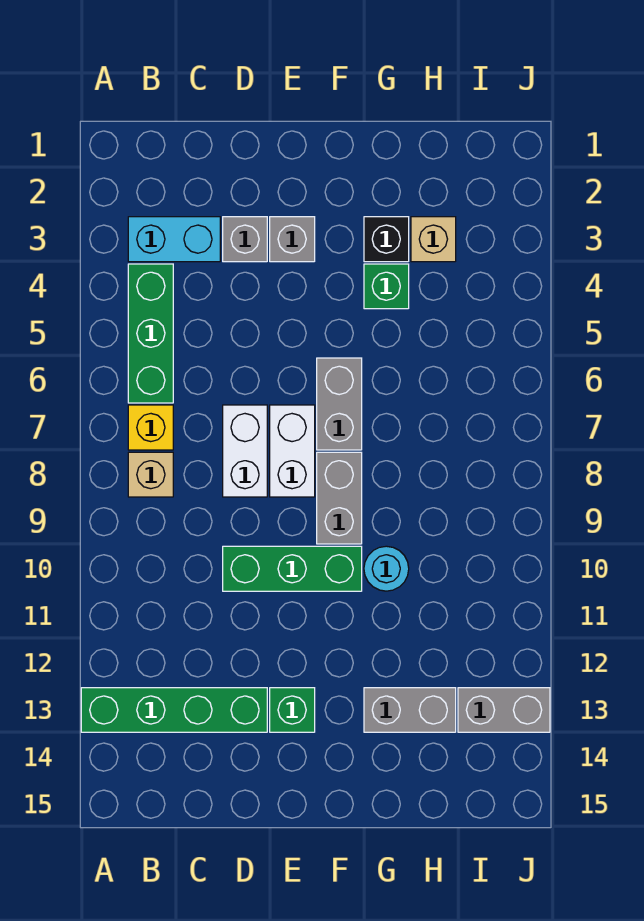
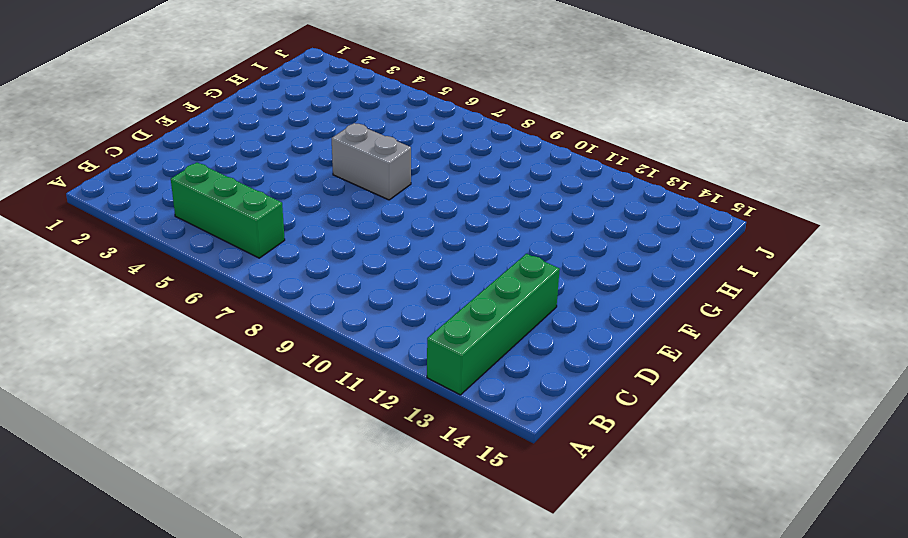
none -> cyan brick B3:C3 level 1
none -> yellow brick B7 level 1
none -> tan brick B8 level 1

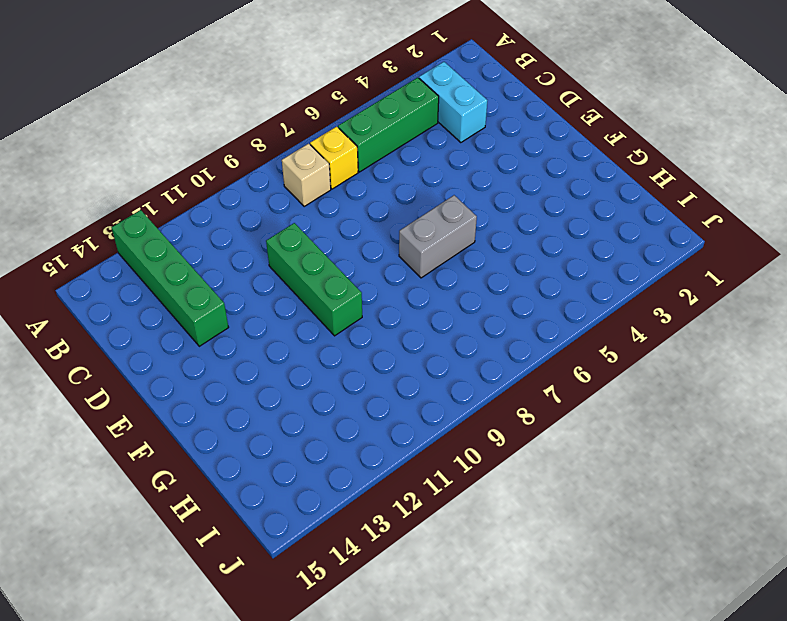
none -> grey brick D3 level 1
none -> white brick D7:D8 level 1
none -> grey brick E3 level 1

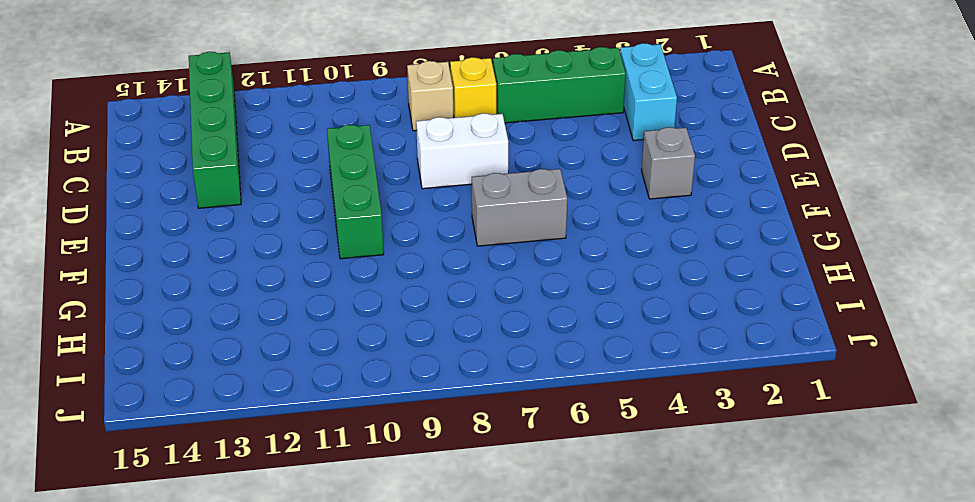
none -> grey brick D3 level 1
none -> white brick E7:E8 level 1
none -> green brick E13 level 1

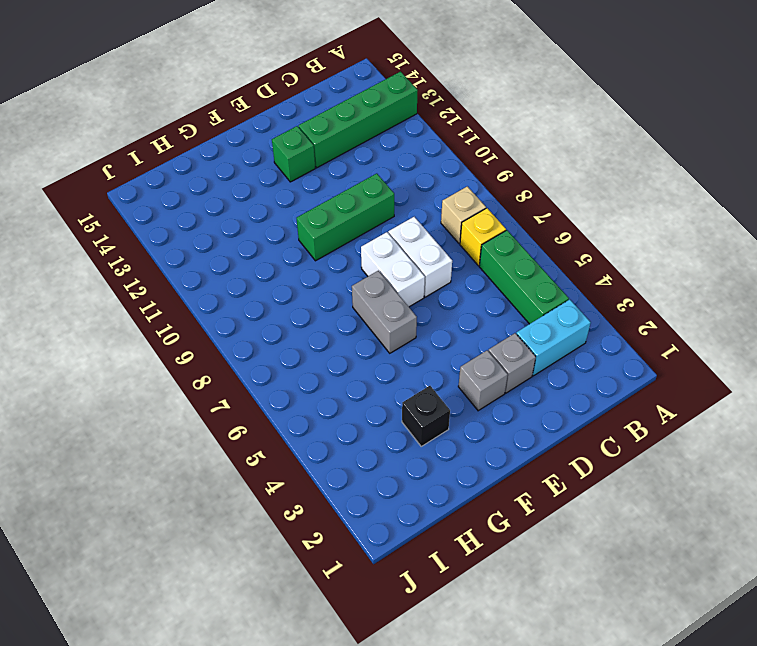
none -> grey brick F8:F9 level 1
none -> green brick G4 level 1
none -> cyan round brick G10 level 1

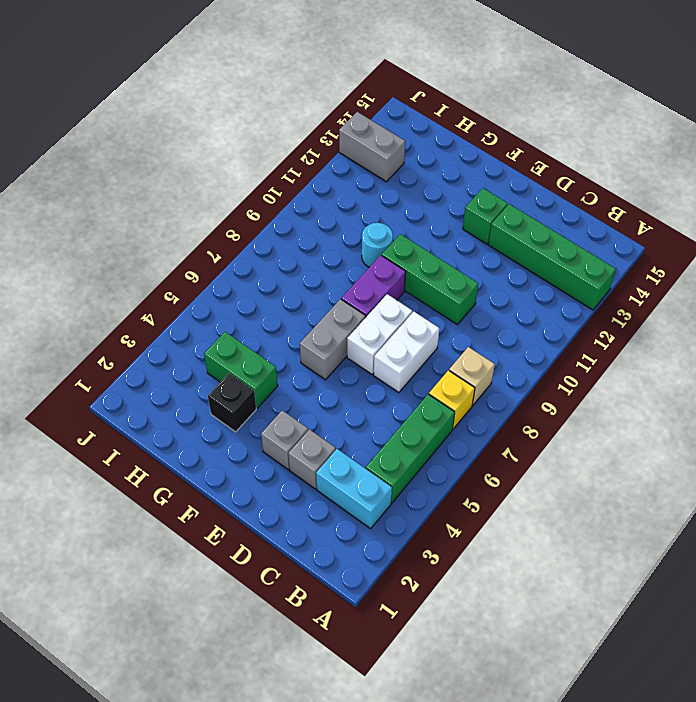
purple brick F8:F9 level 1 -> grey brick F8:F9 level 1
green brick G4:H4 level 1 -> green brick G4 level 1
none -> grey brick G13:H13 level 1
none -> tan brick H3 level 1

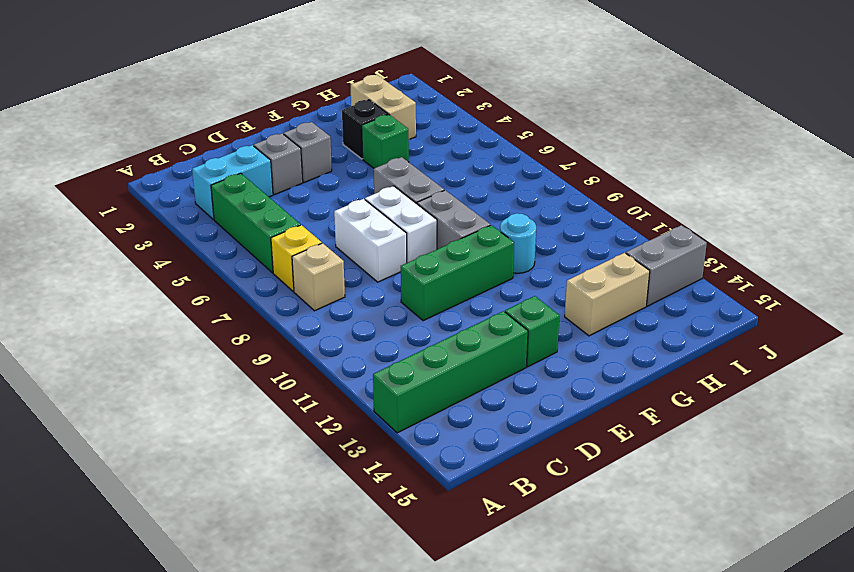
tan brick G13:H13 level 1 -> grey brick G13:H13 level 1
tan brick H2:H3 level 1 -> tan brick H3 level 1

